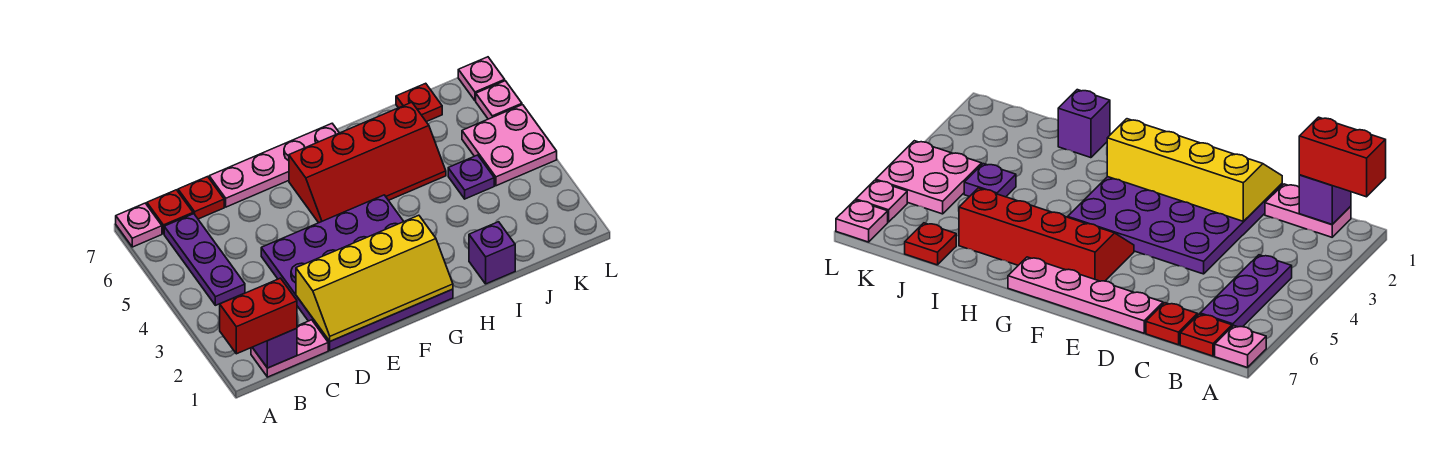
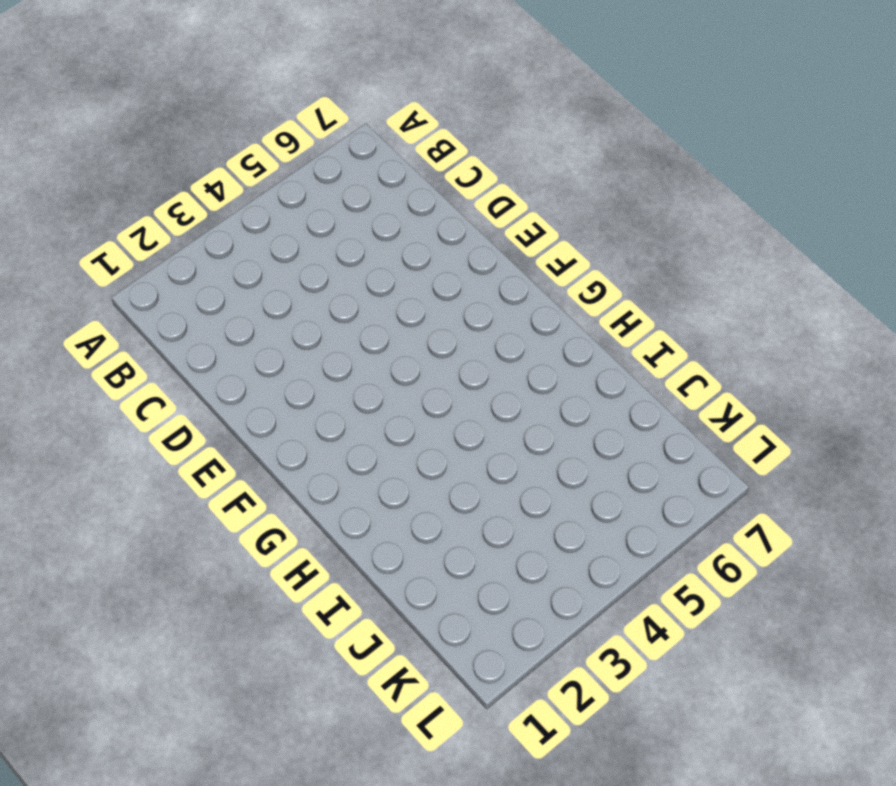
none -> pink plate A7 level 1
none -> pink plate B1:C1 level 1
none -> purple plate B4:B6 level 1

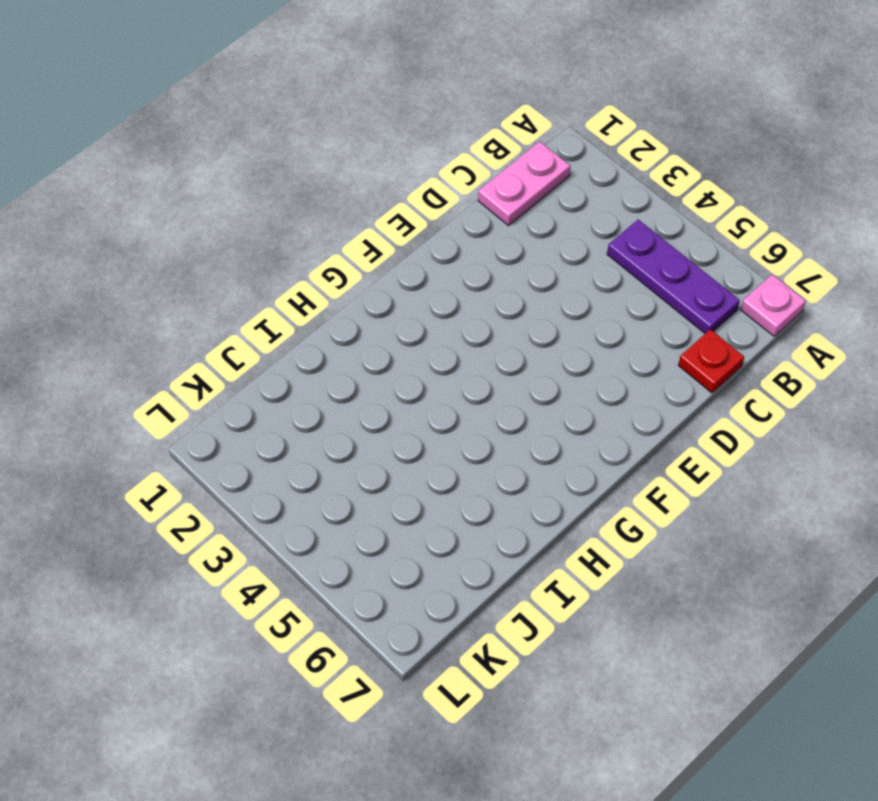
none -> red plate B7 level 1
none -> purple plate D1:G4 level 1
none -> pink plate D7:G7 level 1

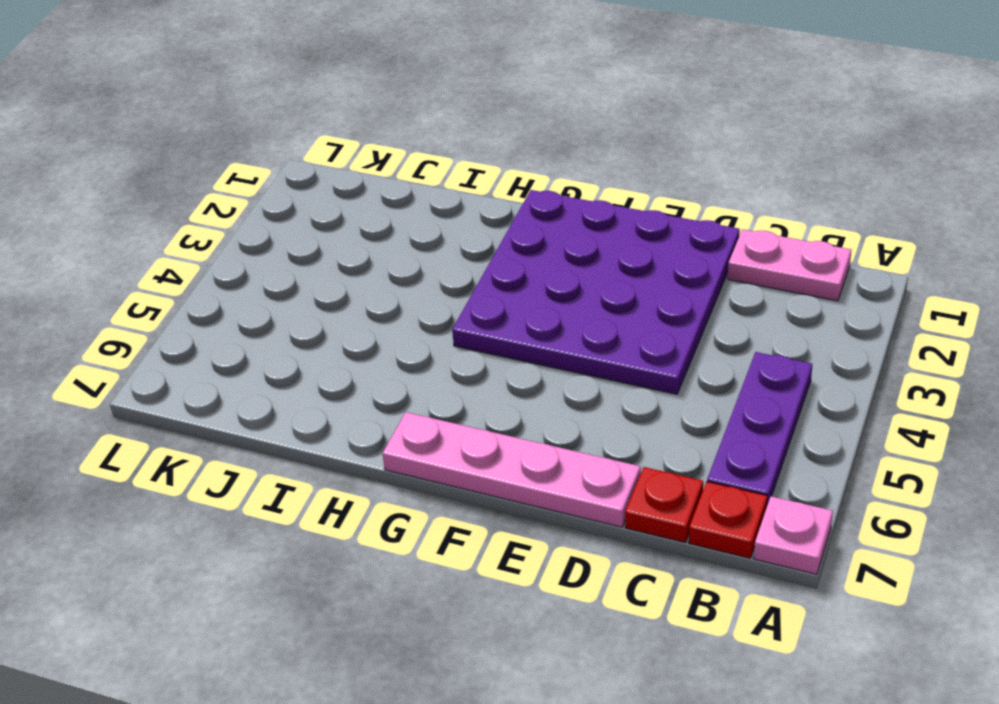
none -> red slope F5:I6 level 1 top 6
none -> purple brick I1 level 1
none -> purple plate J4 level 1

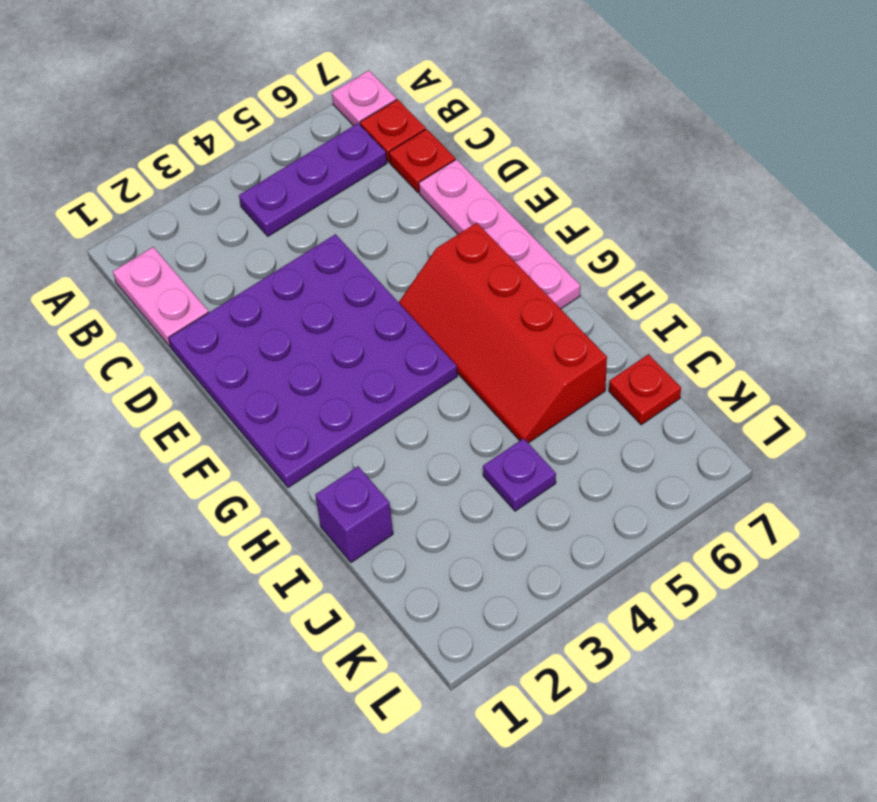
none -> pink plate K4:L5 level 1
none -> pink plate L6 level 1
none -> pink plate L7 level 1

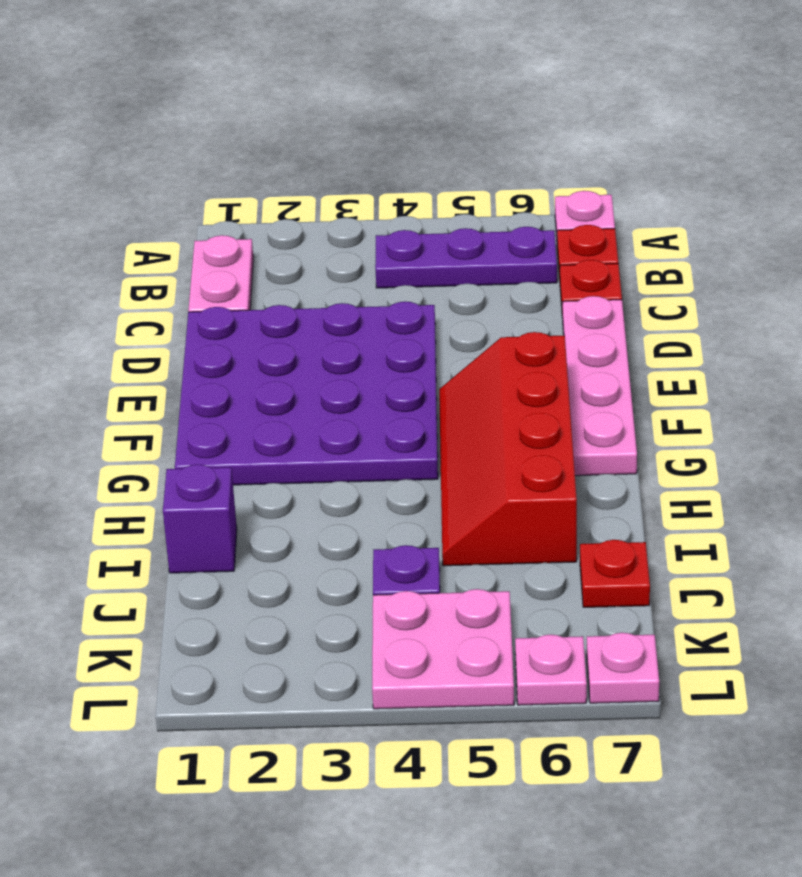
none -> purple brick B1 level 2
none -> yellow slope D1:G2 level 2 top 2
none -> red brick A1:B1 level 3

